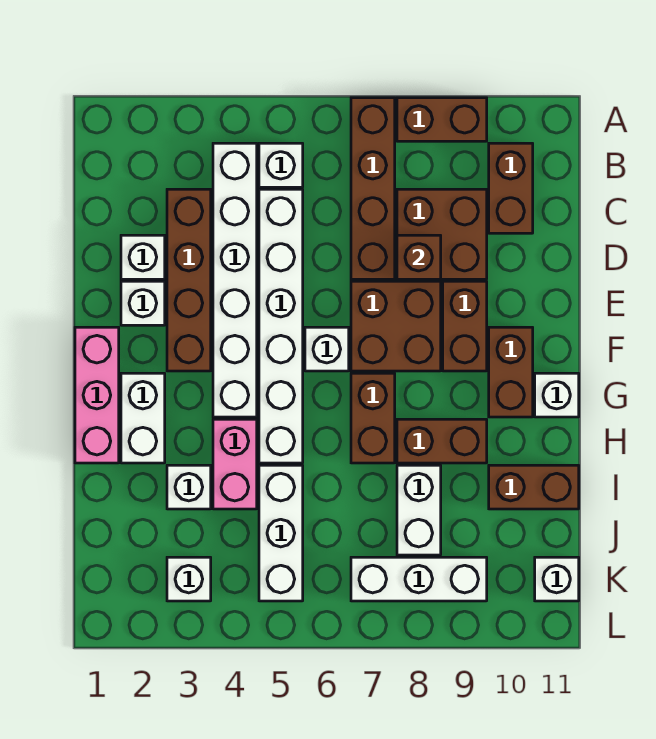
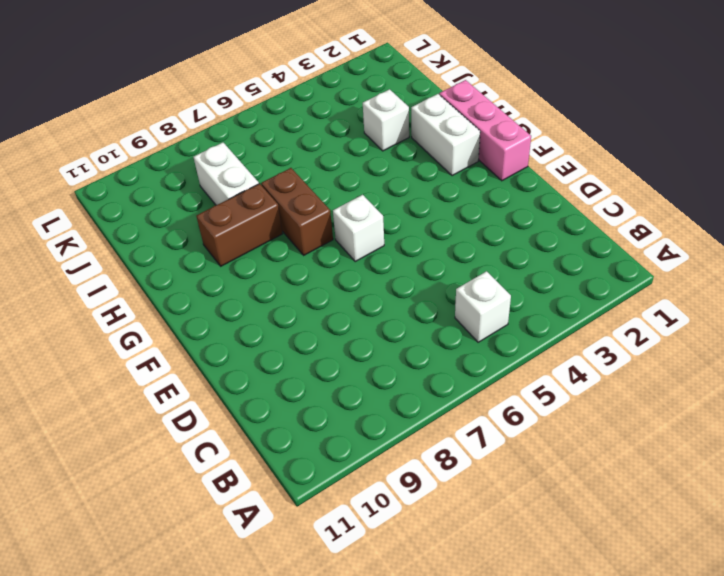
none -> brown brick A7:D7 level 1
none -> brown brick A8:A9 level 1
none -> white brick B4:G4 level 1

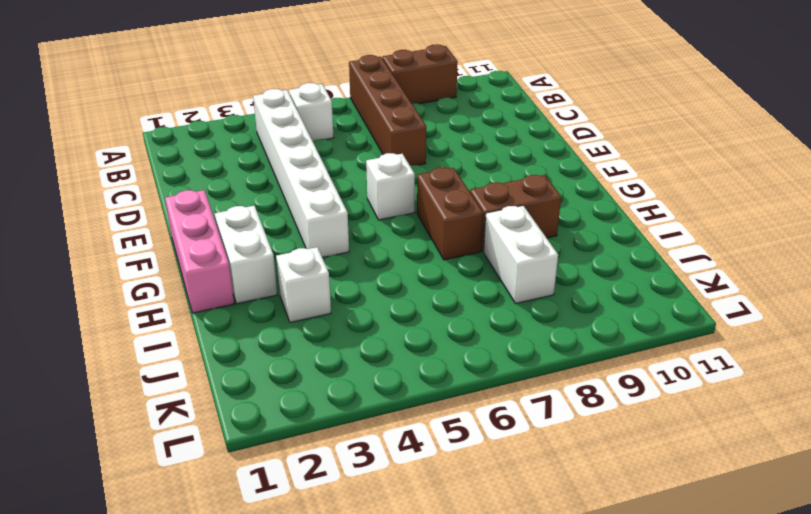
none -> brown brick B10:C10 level 1
none -> brown brick C3:F3 level 1
none -> white brick C5:H5 level 1

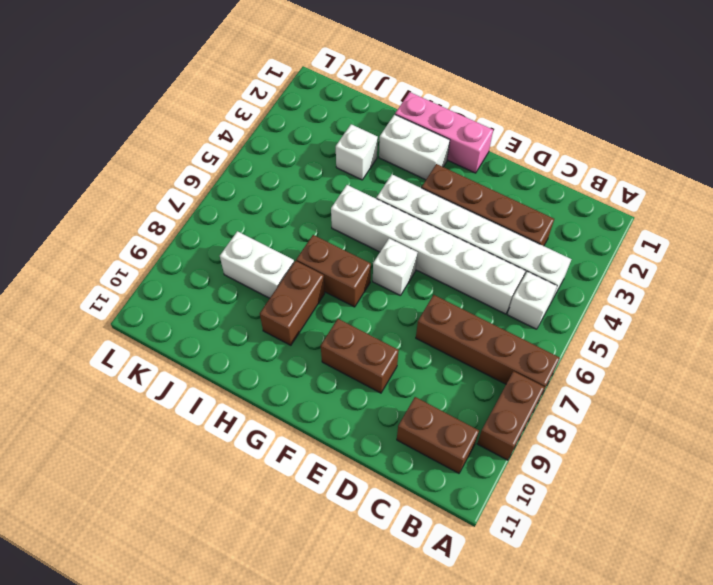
none -> brown brick C8:D9 level 1
none -> white brick D2 level 1
none -> white brick E2 level 1

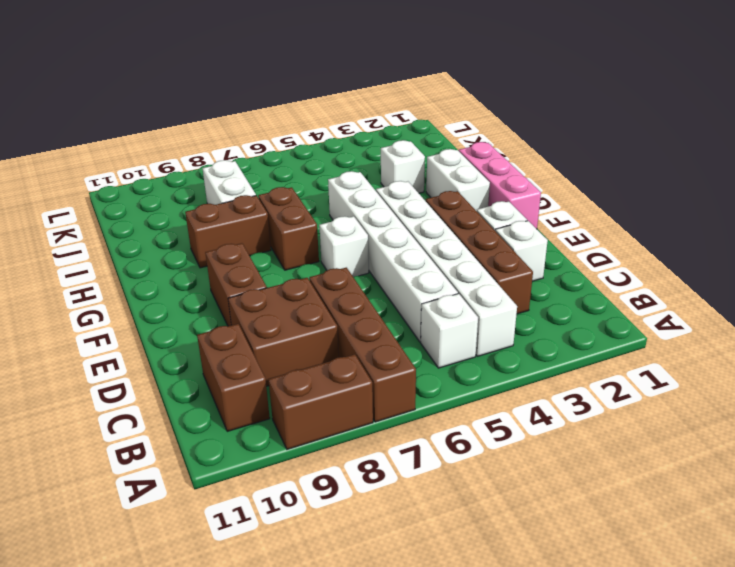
none -> brown brick E7:F8 level 1
none -> brown brick F10:G10 level 1
none -> white brick G11 level 1

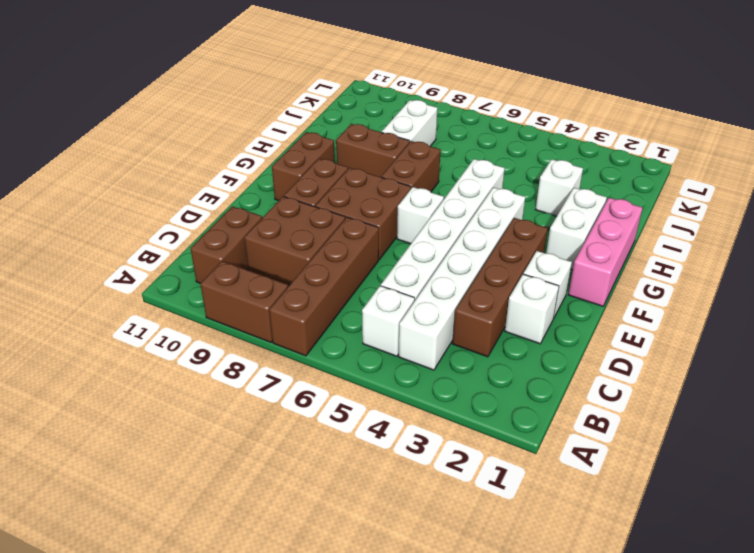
none -> white brick G11 level 1
none -> pink brick H4:I4 level 1
none -> white brick I5:K5 level 1

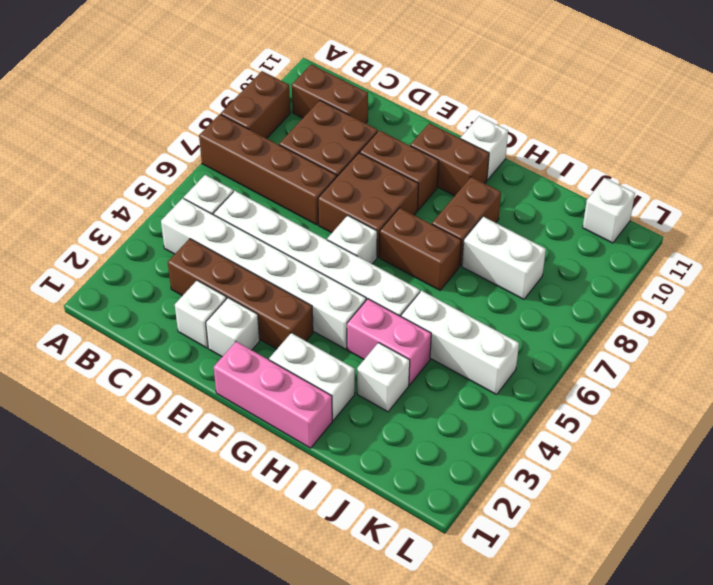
none -> brown brick I10:I11 level 1
none -> white brick K3 level 1
none -> white brick K7:K9 level 1

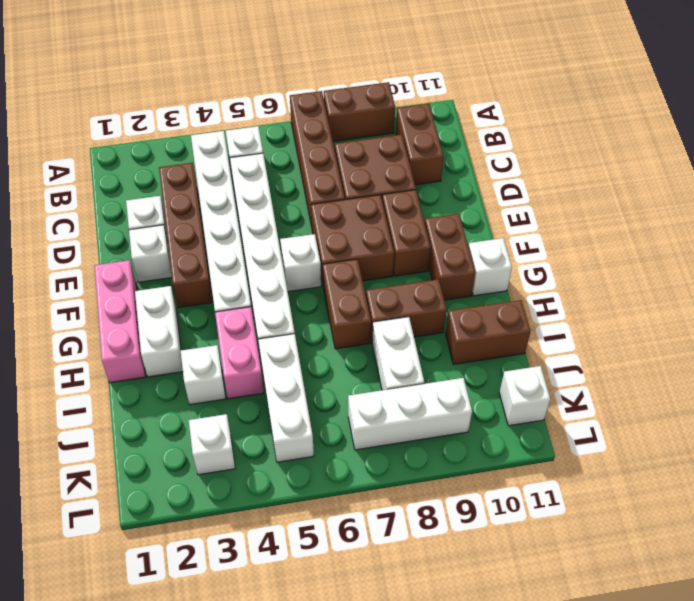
none -> brown brick D8 level 2

